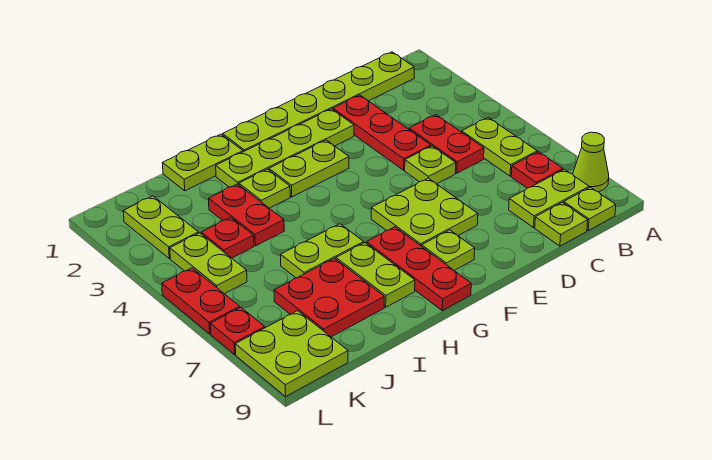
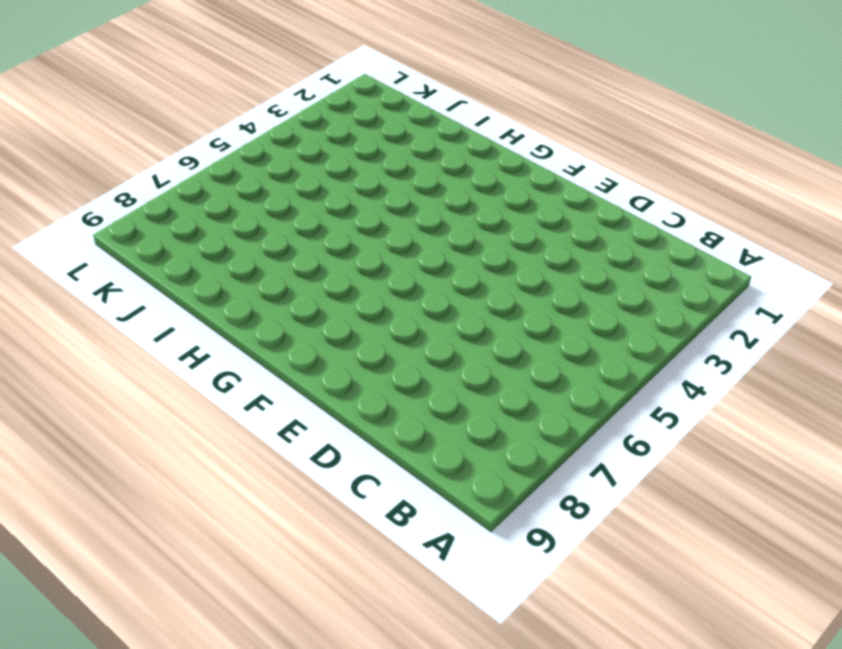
none -> lime cone A8 level 1
none -> lime plate B1:G1 level 1
none -> lime plate B5:B6 level 1

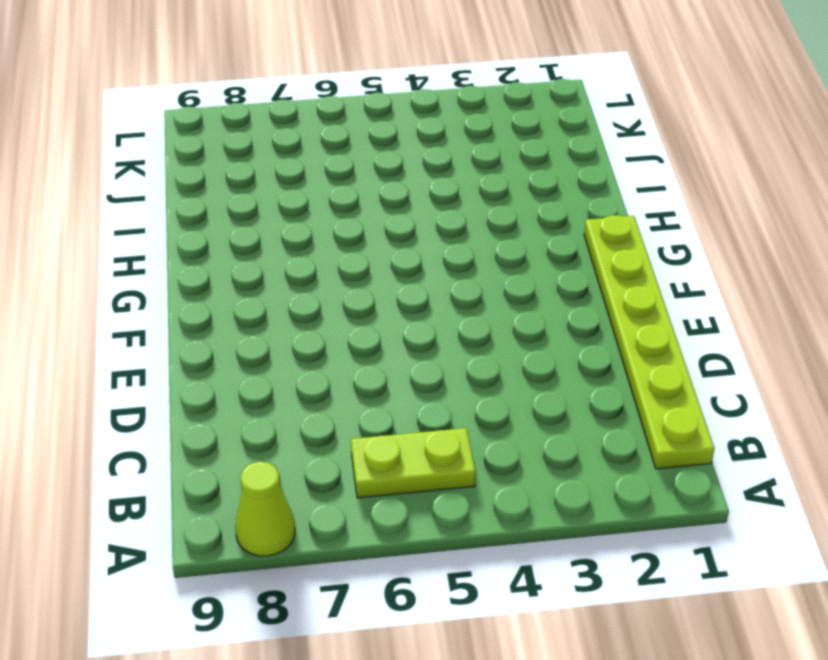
none -> red plate B7 level 1
none -> lime plate B8:C8 level 1
none -> lime plate B9 level 1

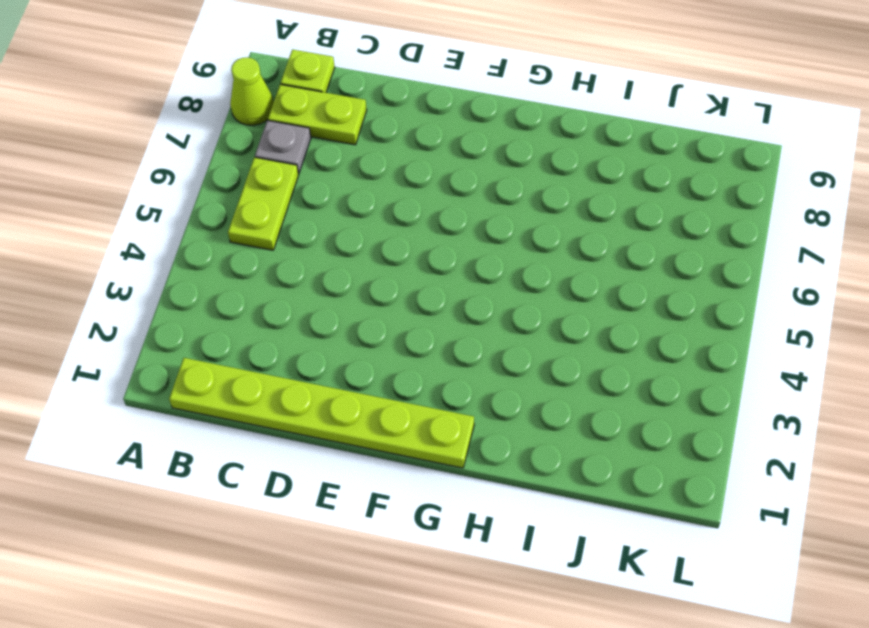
grey plate B7 level 1 -> red plate B7 level 1
none -> red plate C4:C5 level 1
none -> lime plate C9 level 1
none -> red plate D2:D4 level 1

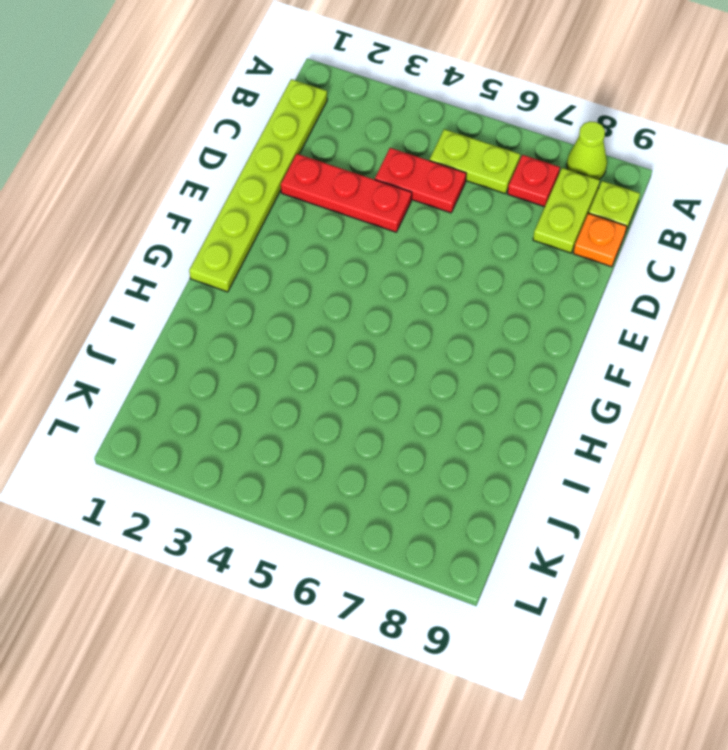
orange plate C9 level 1 -> lime plate C9 level 1
none -> lime plate D5 level 1
none -> lime plate E2:H2 level 1
none -> lime plate E6:F7 level 1

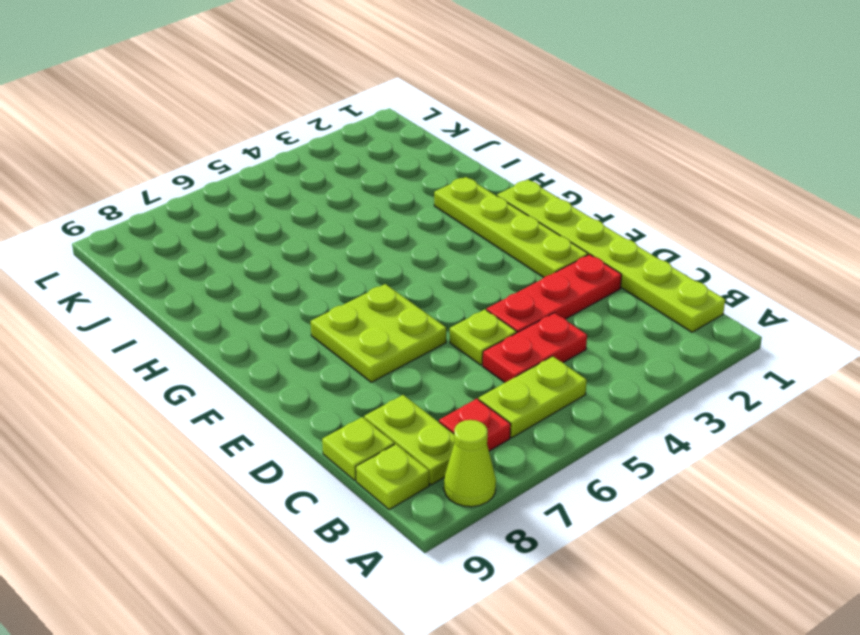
none -> lime plate F3:G3 level 1
none -> lime plate F8 level 1
none -> red plate G7:G9 level 1

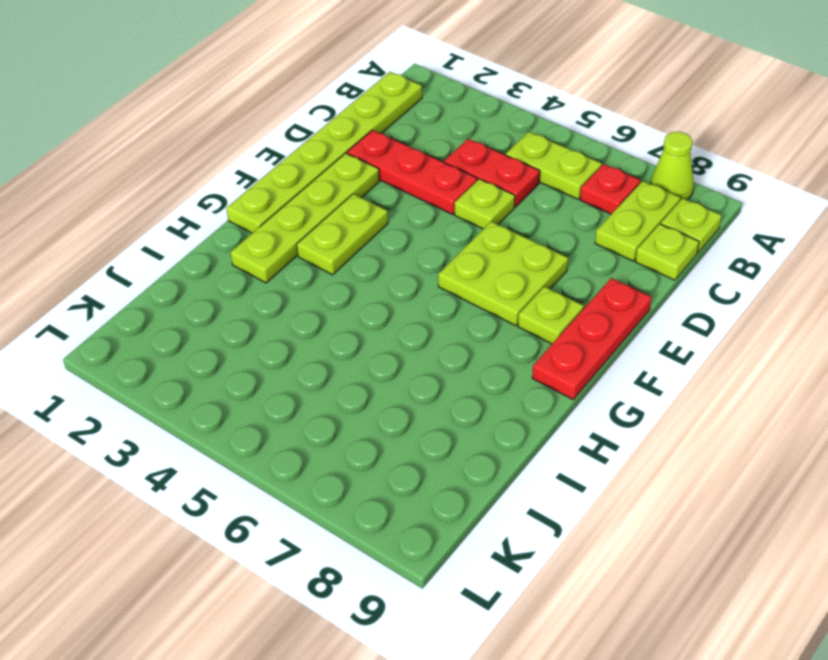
red plate E9:G9 level 1 -> red plate G7:G9 level 1
none -> lime plate H1:I1 level 1
none -> lime plate H3 level 1
none -> lime plate H6:I6 level 1

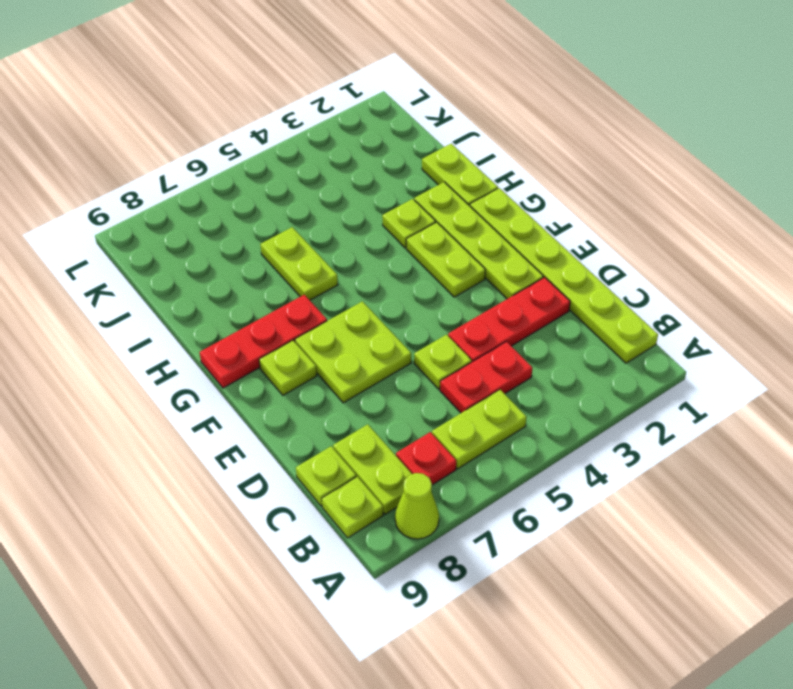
none -> lime plate H7:H8 level 1
none -> red plate I3:I4 level 1
none -> red plate I7:J8 level 1

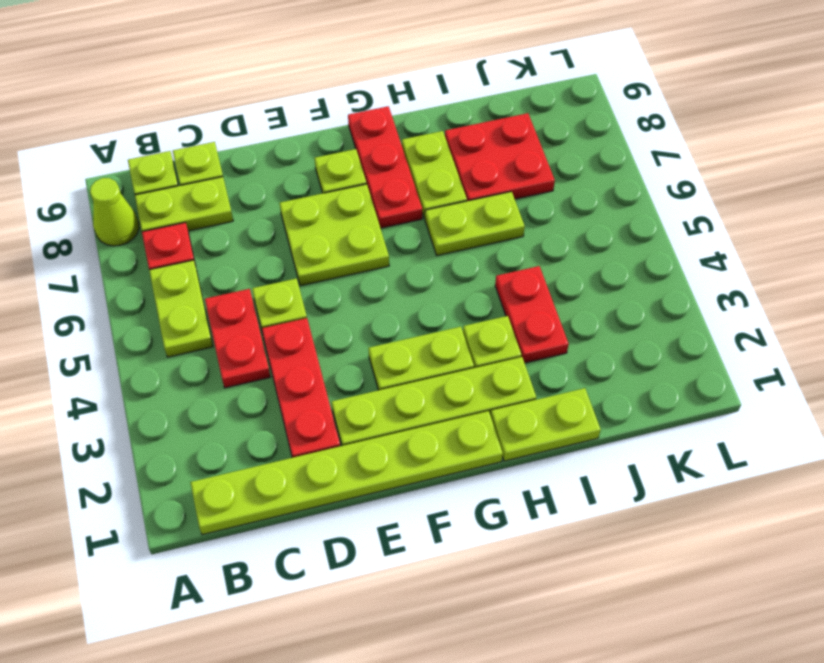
none -> red plate J4 level 1
none -> lime plate K2:K3 level 1
none -> lime plate K4:K5 level 1

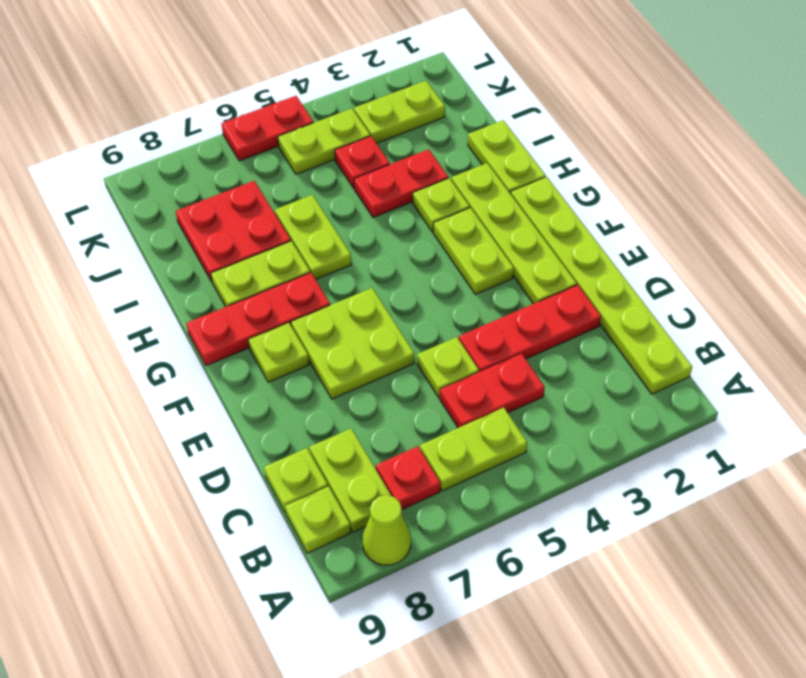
none -> lime plate K8:L9 level 1
none -> red plate L7 level 1

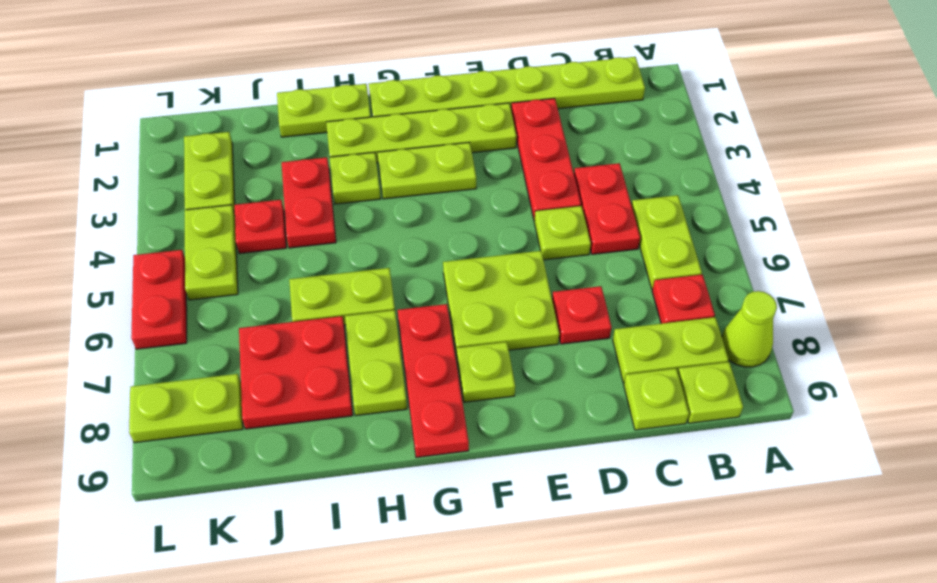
red plate D7 level 1 -> red plate L7 level 1
lime plate K8:L8 level 1 -> lime plate K8:L9 level 1

